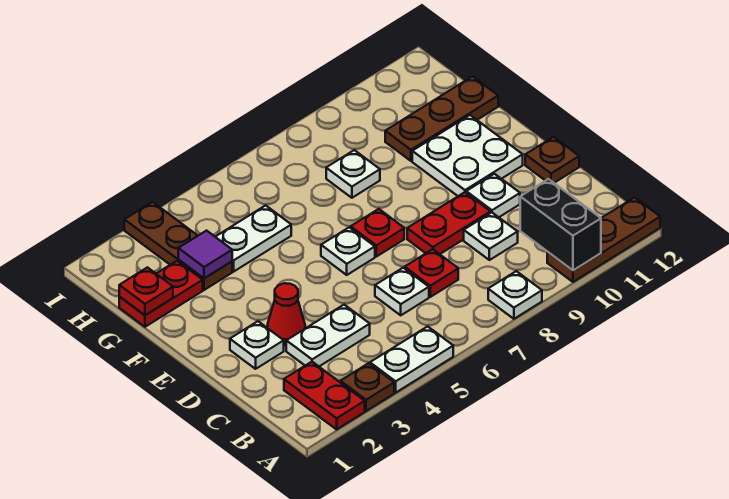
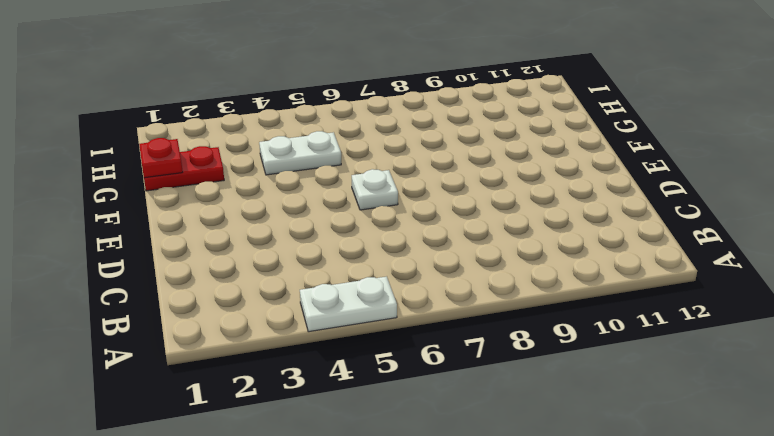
none -> red plate A2:B2 level 1
none -> brown plate A3 level 1
none -> white plate A8 level 1

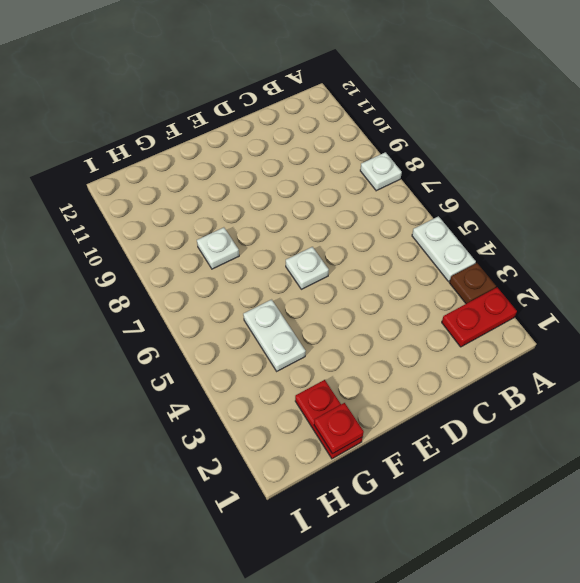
none -> brown plate A10:A12 level 1
none -> white plate C3:C4 level 1
none -> white plate C6 level 1

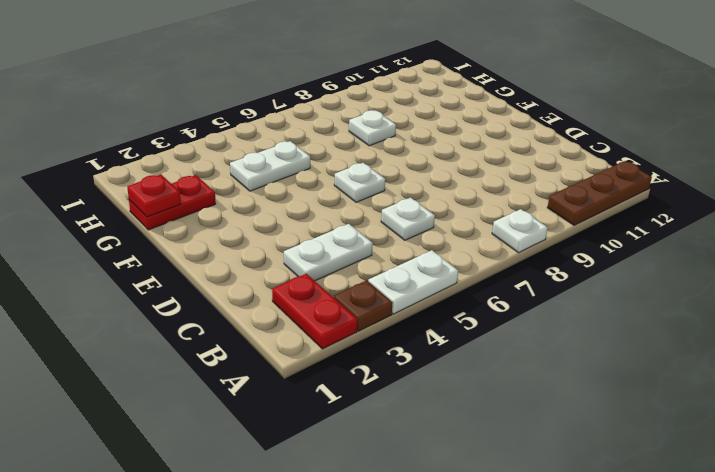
none -> red plate C7 level 1
none -> white plate C9 level 1
none -> white plate D2 level 1

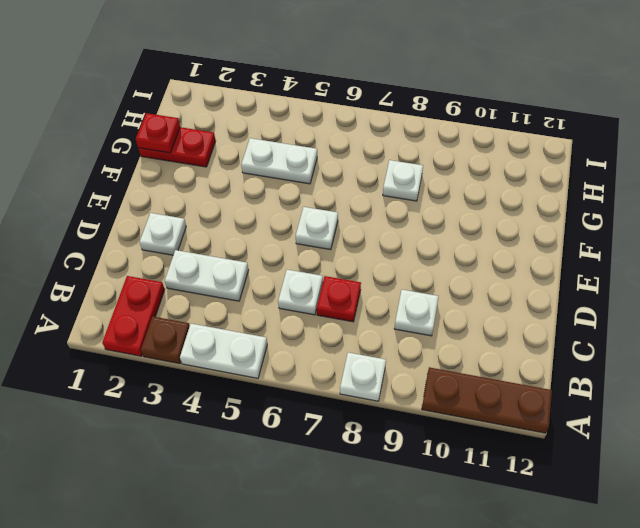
none -> red cone D3 level 1
none -> red plate D8:D9 level 1
none -> white plate D10 level 1

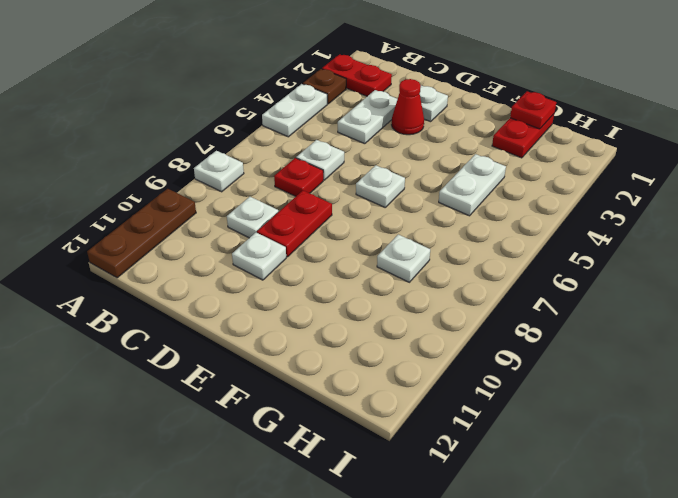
none -> brown plate D12 level 1
none -> red plate E7 level 1
none -> white plate E10:F11 level 1

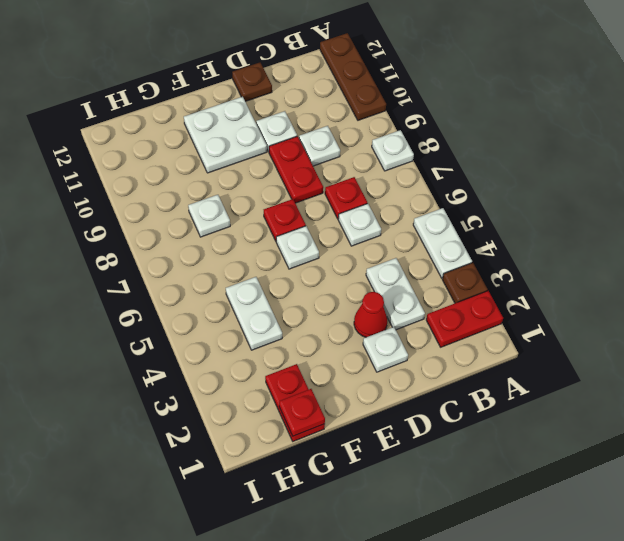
none -> brown plate G3:I3 level 1
none -> brown plate G10:G12 level 1
none -> black brick A10:B10 level 2

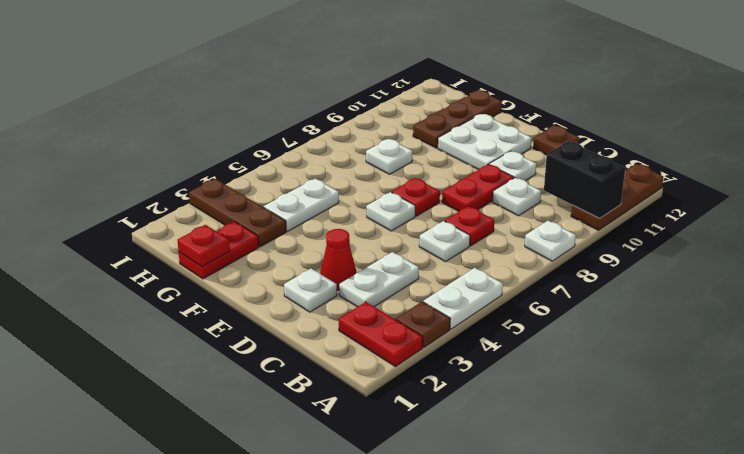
none -> purple tile G3 level 2

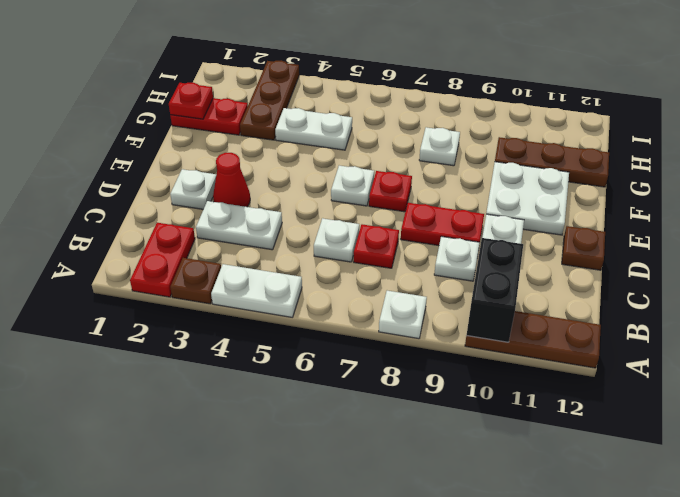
none -> purple tile G3 level 2

